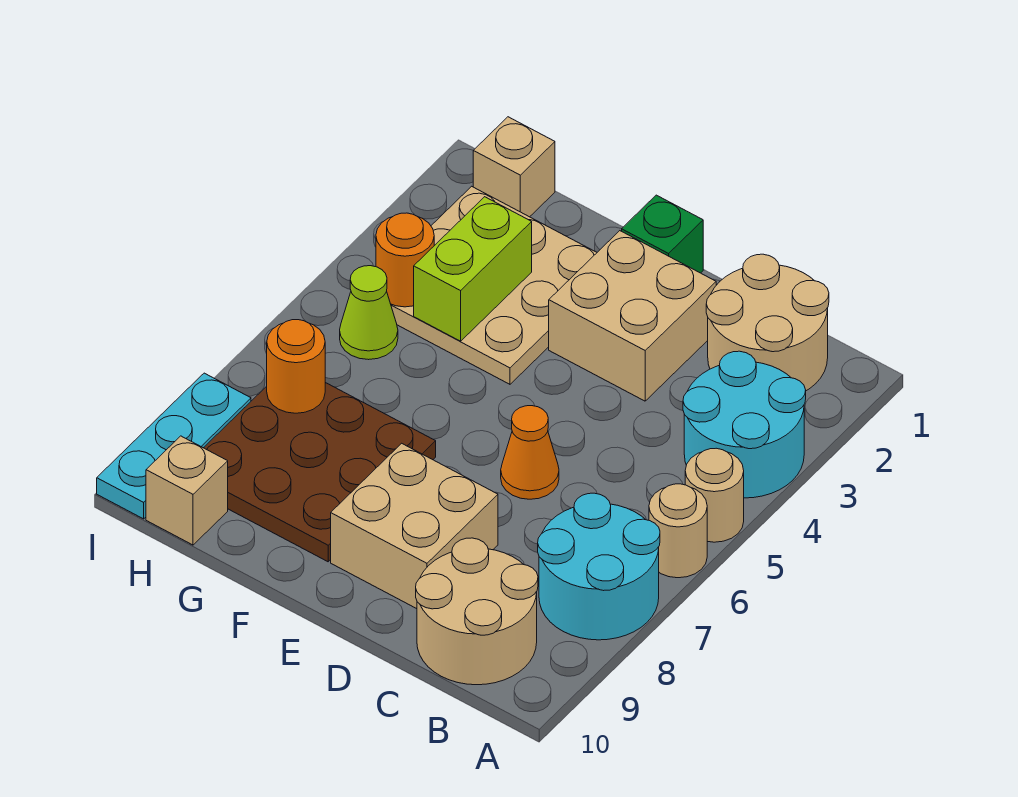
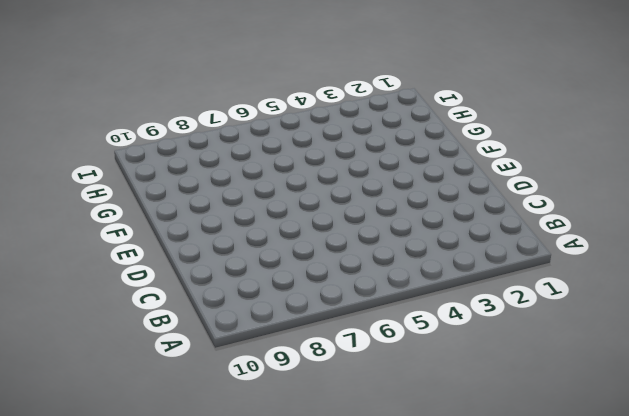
none -> cyan round brick A3:B4 level 1
none -> tan round brick A5 level 1
none -> tan round brick A6 level 1

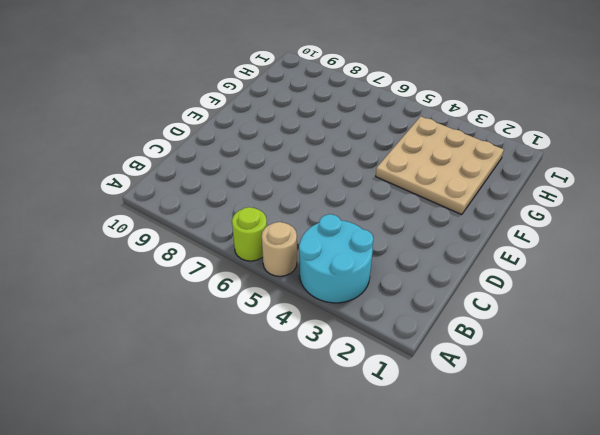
lime round brick A6 level 1 -> tan round brick A6 level 1
none -> cyan round brick A7:B8 level 1
none -> tan round brick B1:C2 level 1
none -> tan round brick B9:C10 level 1

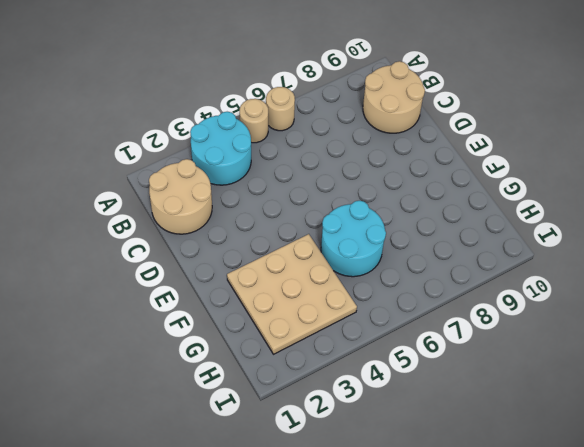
cyan round brick F5:G6 level 1 -> cyan round brick A7:B8 level 1
none -> tan brick D2:E3 level 1
none -> orange cone D6 level 1
none -> tan brick D8:E9 level 1

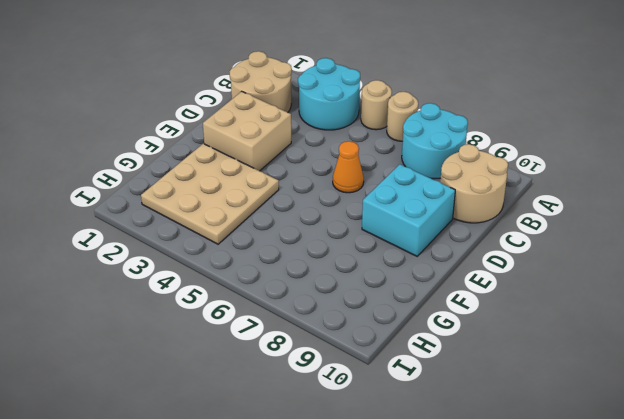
cyan brick D8:E9 level 1 -> tan brick D8:E9 level 1
none -> green brick E1 level 1
none -> brown plate F7:H9 level 1
none -> tan brick H1 level 1

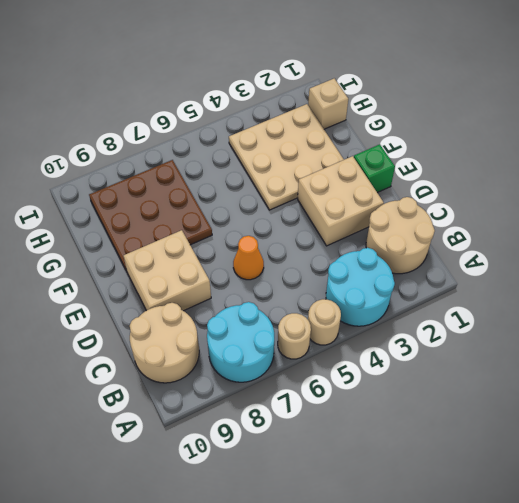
none -> lime cone H5 level 1
none -> tan brick H10 level 1
none -> cyan plate I8:I10 level 1

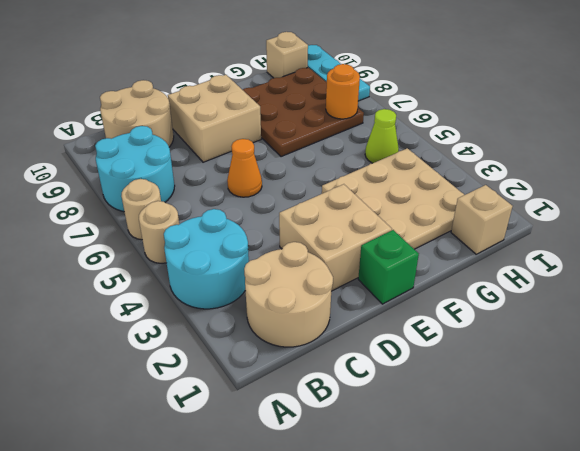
none -> lime brick G3:G4 level 2
none -> orange round brick H4 level 2

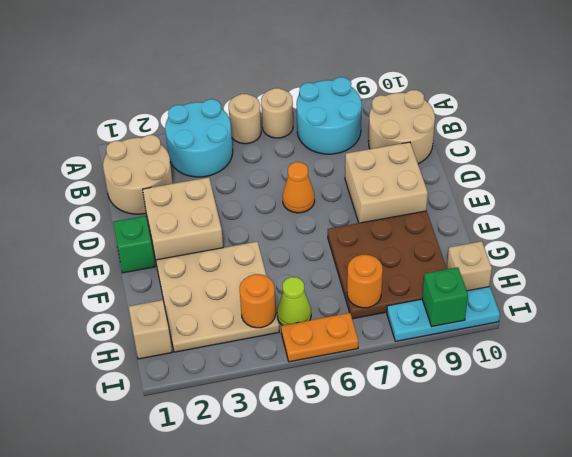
orange plate I5:I6 level 1 -> none
green brick I9 level 2 -> none
none -> lime brick G3:G4 level 2

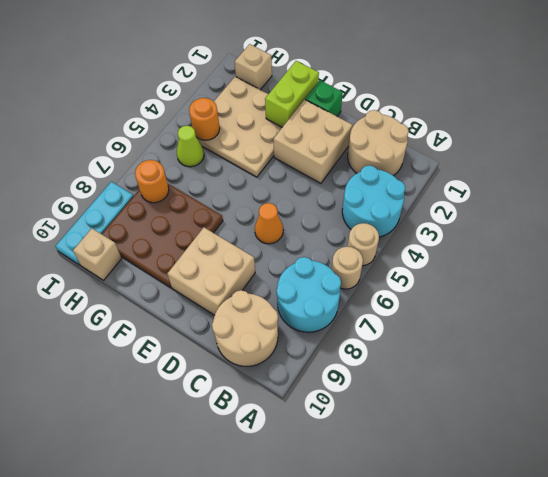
lime brick F1:F2 level 2 -> lime brick G3:G4 level 2

